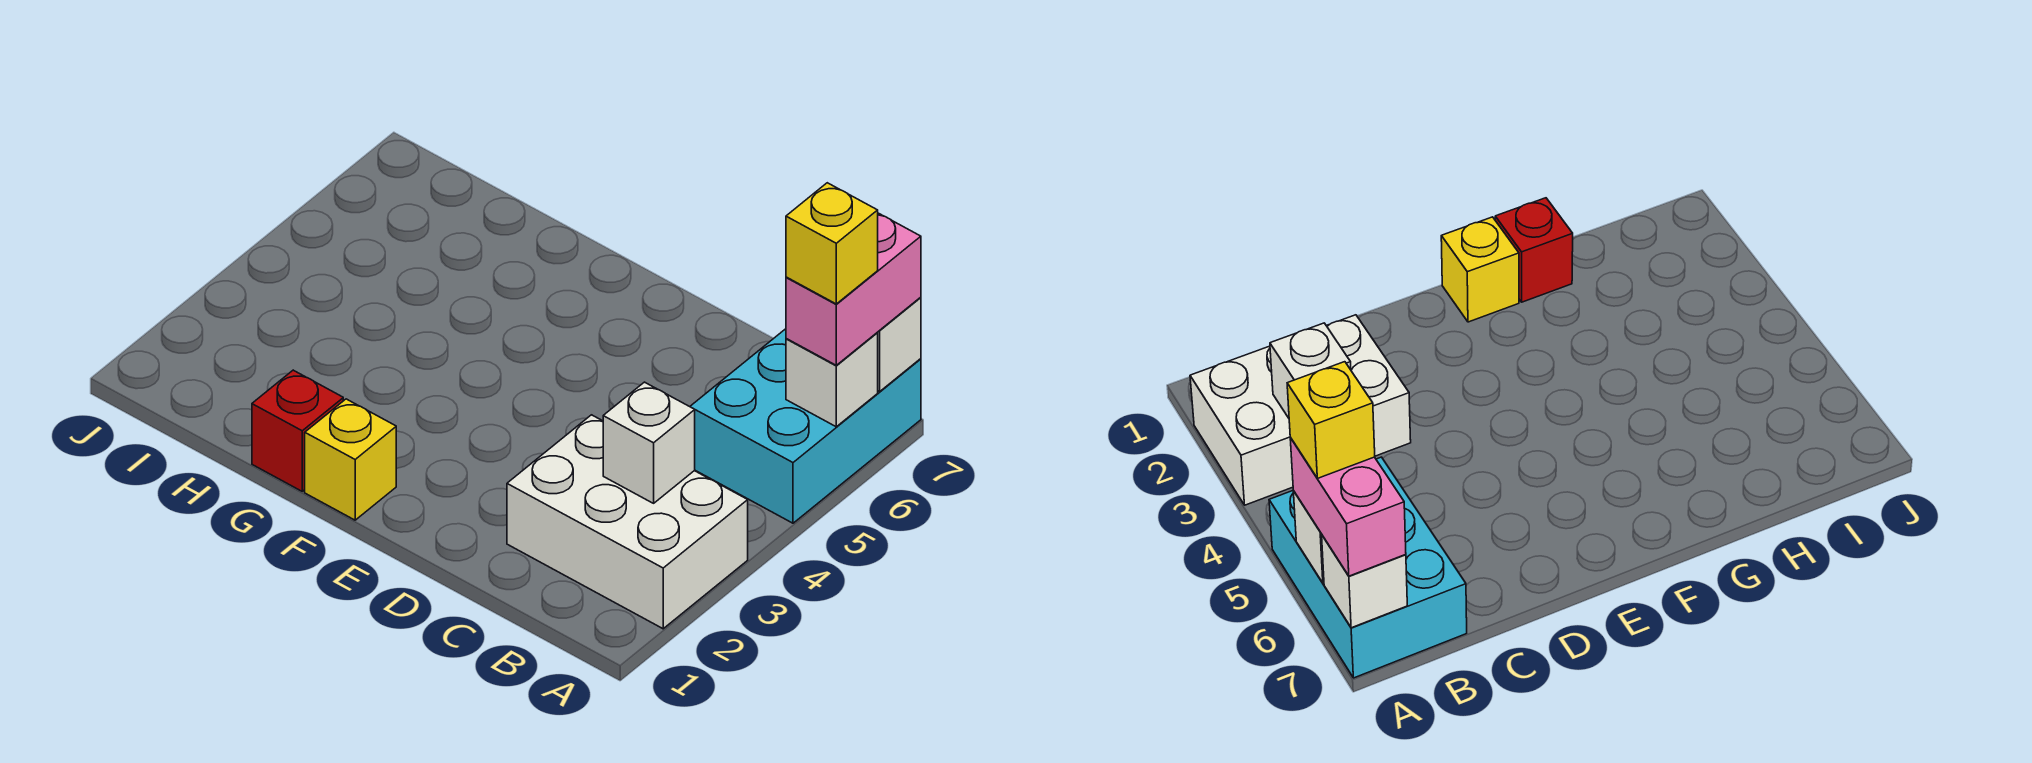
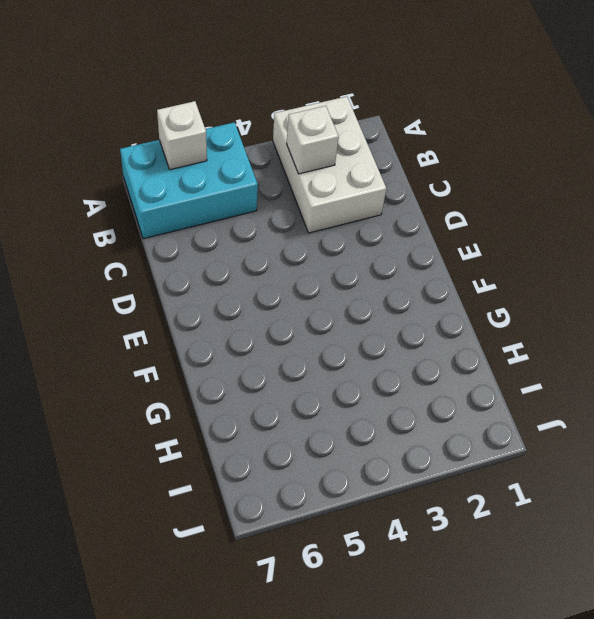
none -> yellow brick F1 level 1
none -> red brick G1 level 1

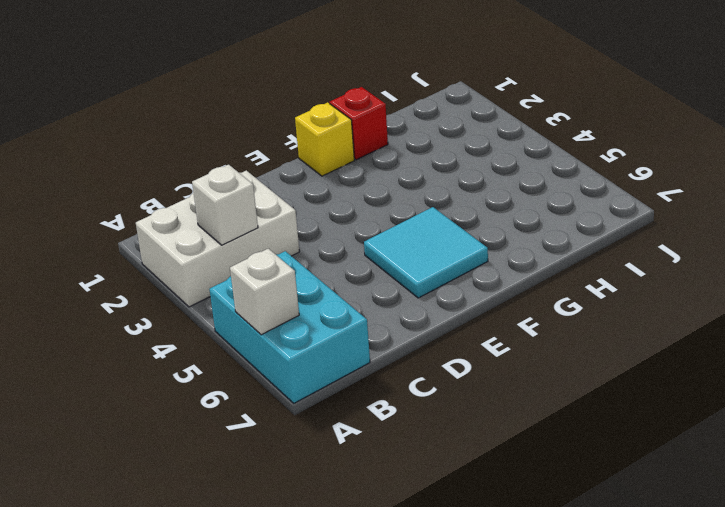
cyan tile E5:F6 level 1 -> none
none -> white brick A7 level 2
none -> pink brick A6:A7 level 3

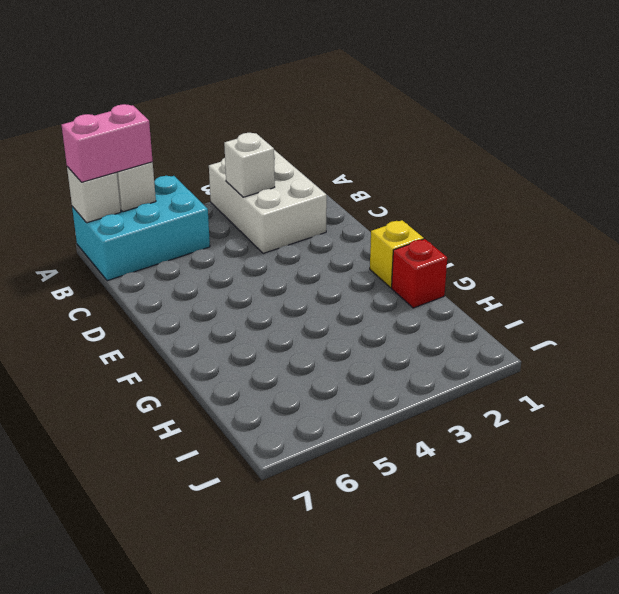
none -> yellow brick A6 level 4

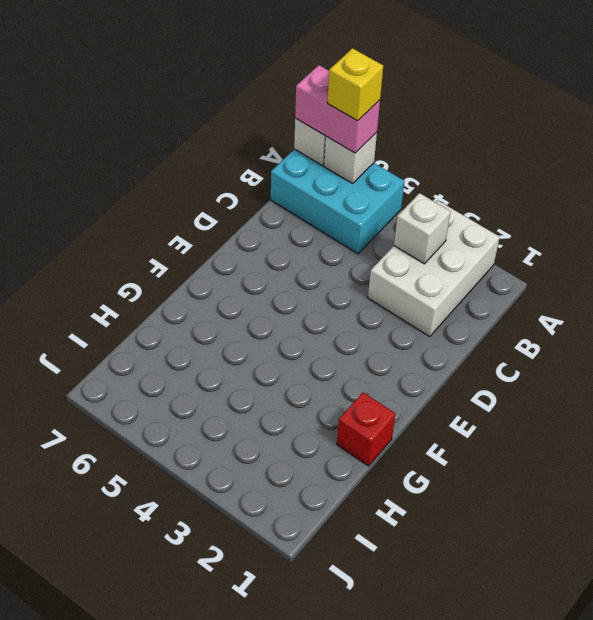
none -> yellow brick F1 level 1

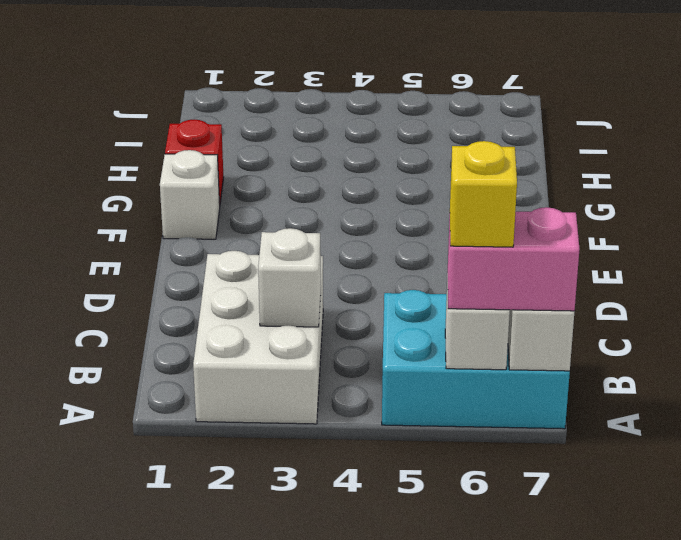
white brick F1 level 1 -> yellow brick F1 level 1

